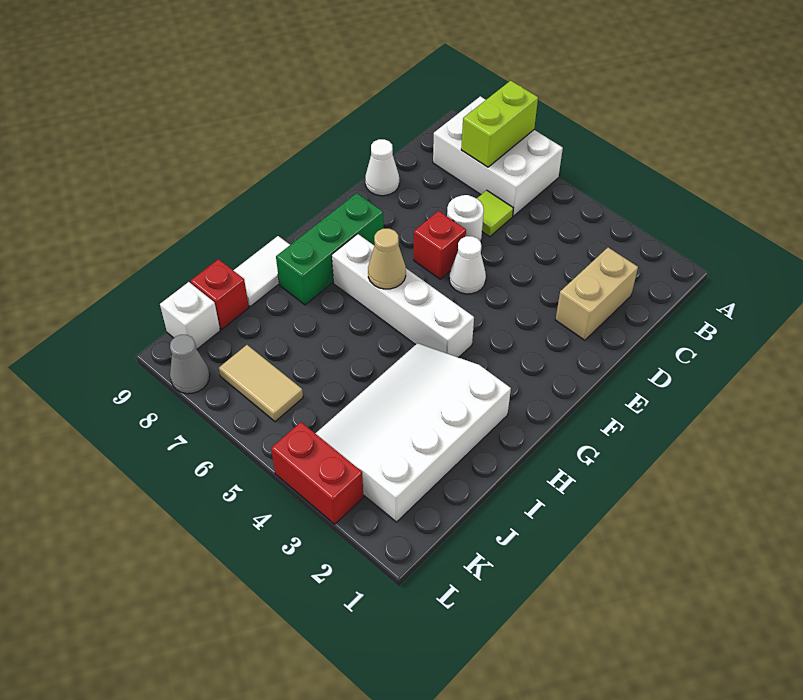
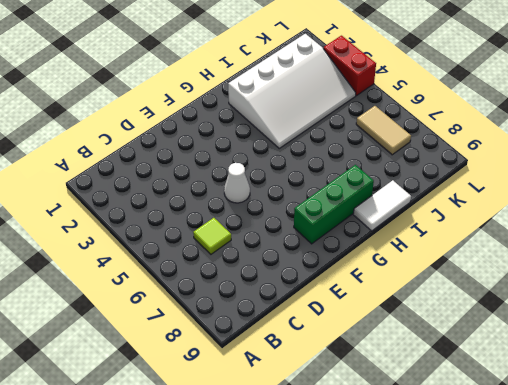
none -> white brick A6:B8 level 1
none -> tan brick C2:D2 level 1
none -> white round brick D6 level 1

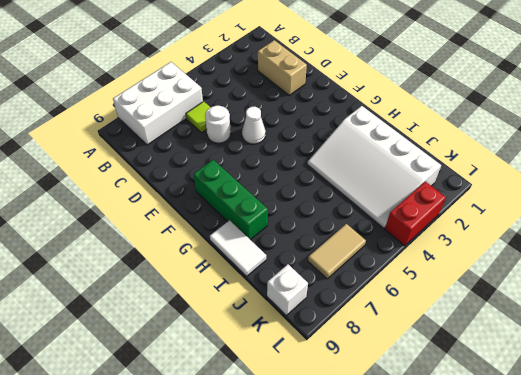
none -> white cone D9 level 1
none -> red brick E6 level 1
none -> white brick G4:G7 level 1

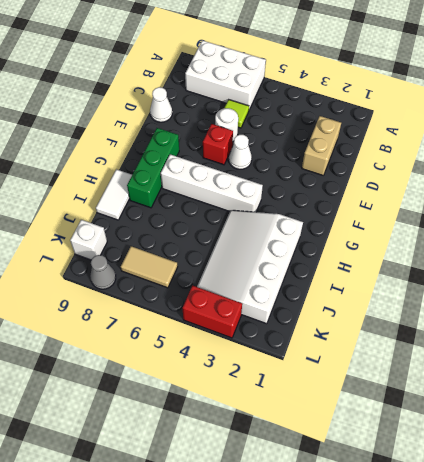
none -> red brick J9 level 1
none -> lime brick A7:B7 level 2
none -> tan cone G6 level 2

